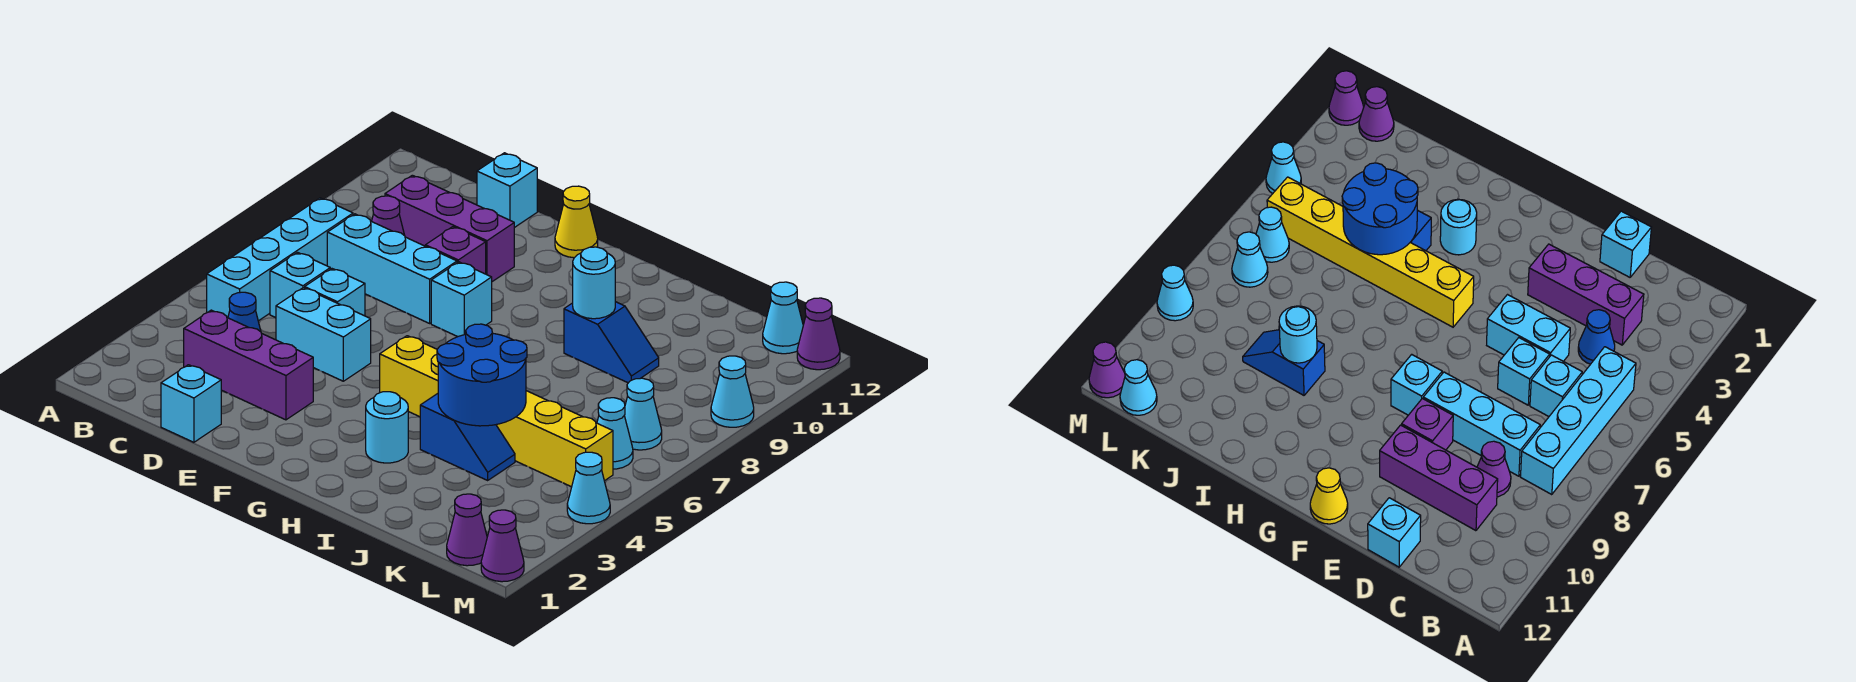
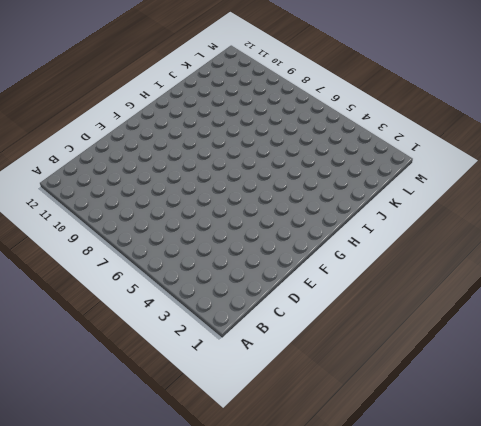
none -> cyan brick B5:B8 level 1
none -> purple brick C3:E3 level 1
none -> blue cone C4 level 1

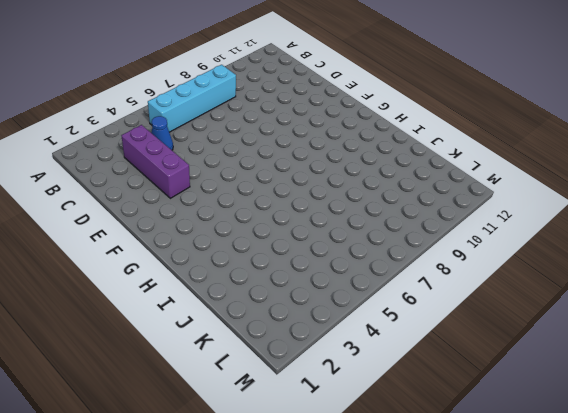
none -> cyan brick C6 level 1
none -> cyan brick C8:E8 level 1
none -> purple cone C9 level 1

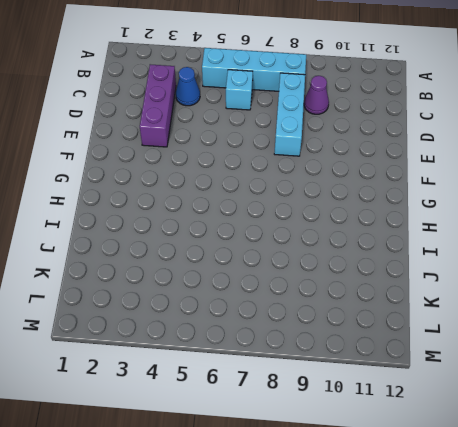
none -> purple brick C10:E10 level 1
none -> cyan brick D1 level 1
none -> cyan brick D5:E5 level 1

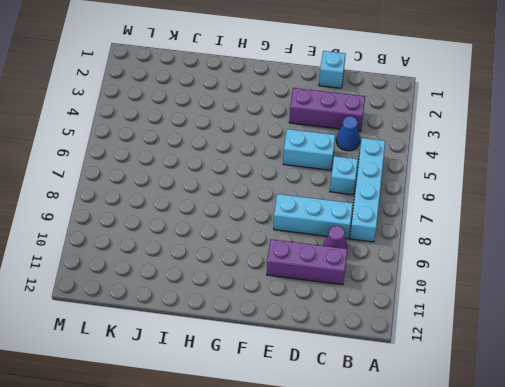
none -> cyan brick D6 level 1
none -> cyan brick D12 level 1
none -> purple brick E9 level 1

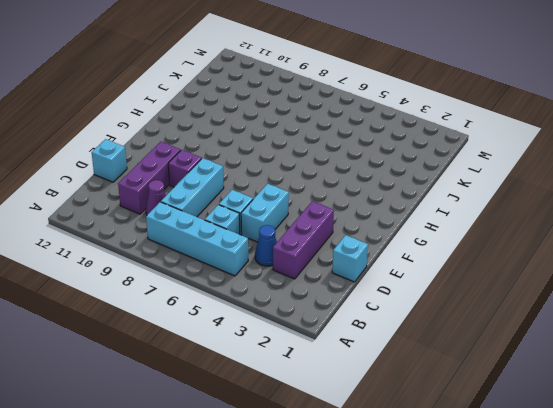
none -> cyan brick F8 level 1
none -> yellow cone F12 level 1
none -> yellow brick G5:L5 level 1

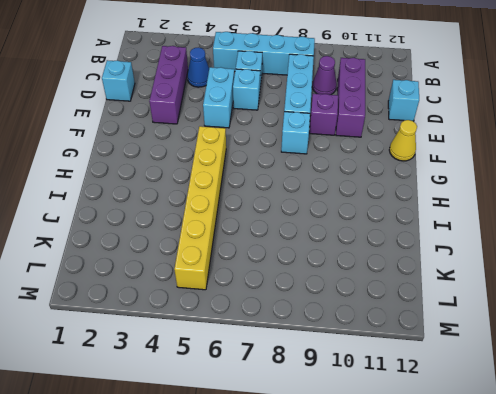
none -> cyan round brick H3 level 1
none -> blue slope I4:J4 level 1 top I
none -> blue slope I9:J9 level 1 top I

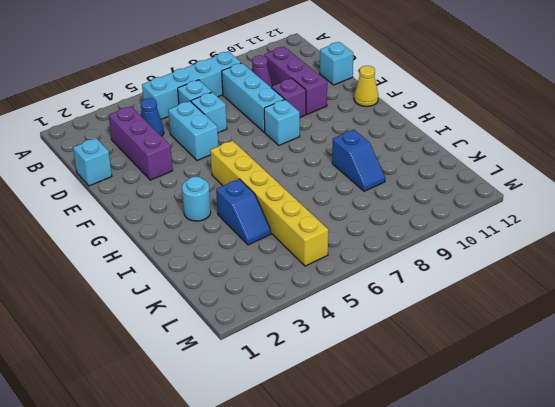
none -> purple cone L1 level 1
none -> cyan cone L6 level 1
none -> cyan cone L7 level 1

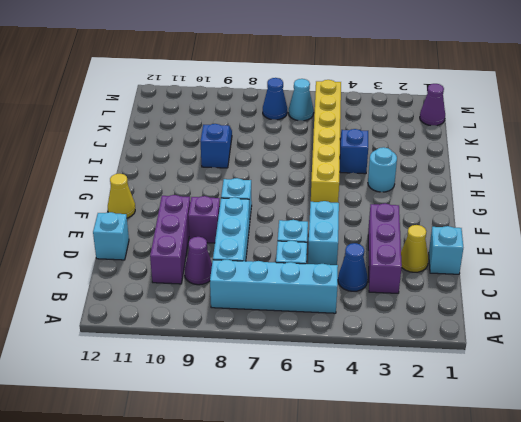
yellow cone D2 level 1 -> none
blue cone L7 level 1 -> cyan cone L7 level 1
none -> cyan cone L12 level 1
none -> purple cone M1 level 1
none -> cyan cone M4 level 1

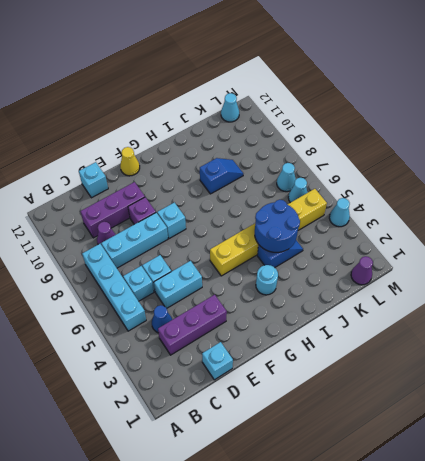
none -> purple cone M1 level 1
none -> cyan cone M9 level 1
none -> purple cone M12 level 1

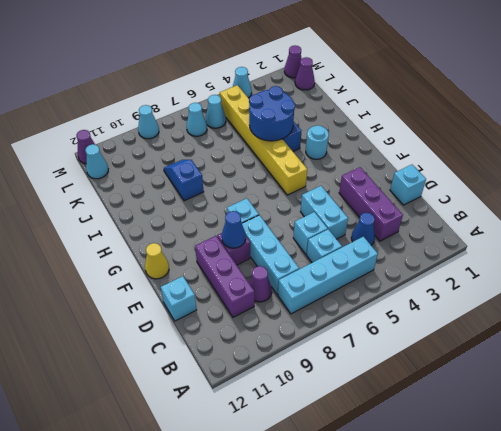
blue cone E9 level 2 -> none
none -> cyan round brick I9 level 2

